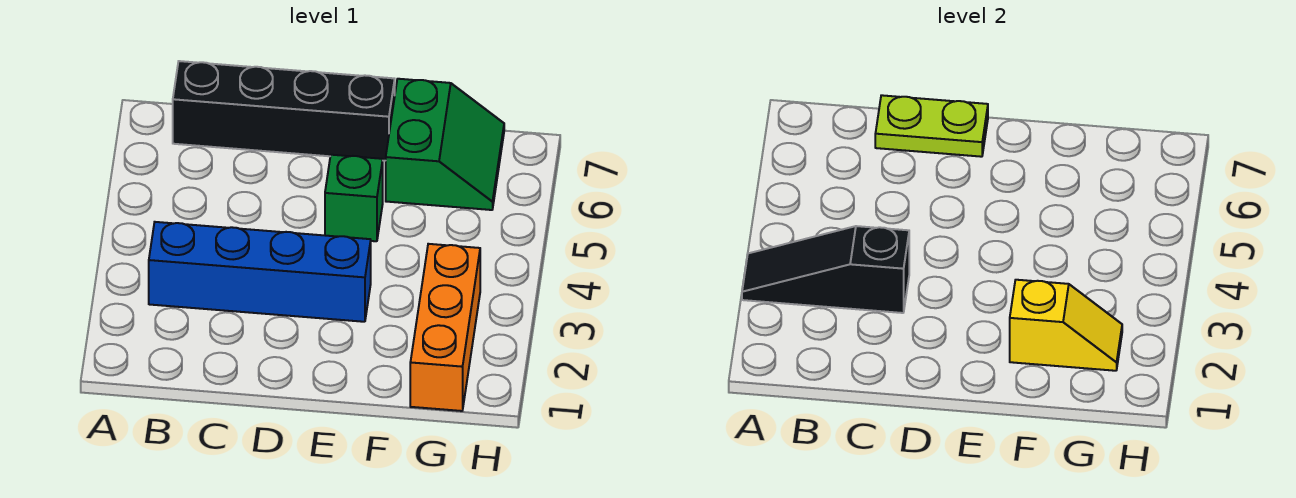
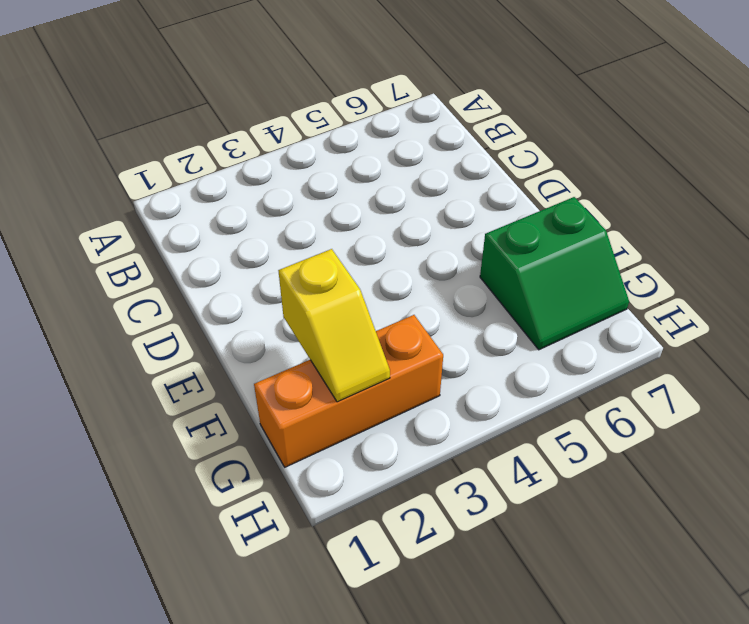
none -> blue brick B3:E3 level 1
none -> black brick B7:E7 level 1

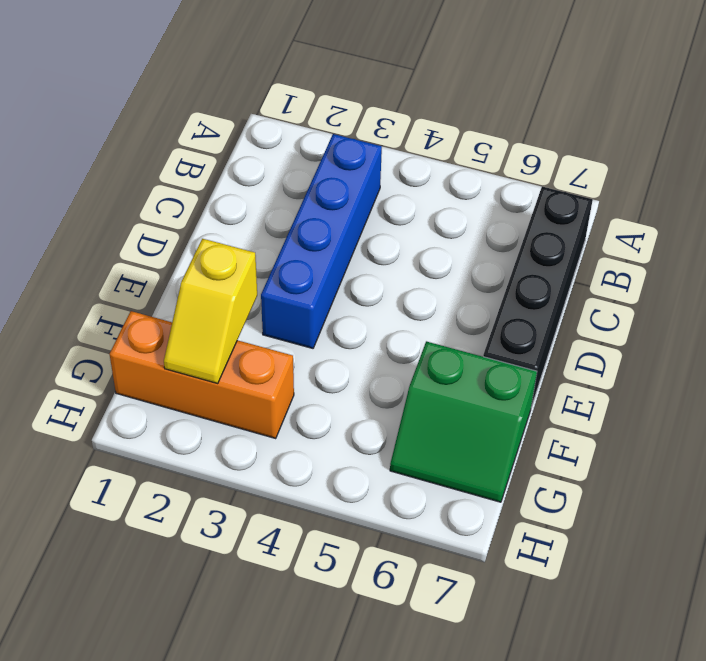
none -> green brick E5 level 1
none -> black slope A3:C3 level 2 top C

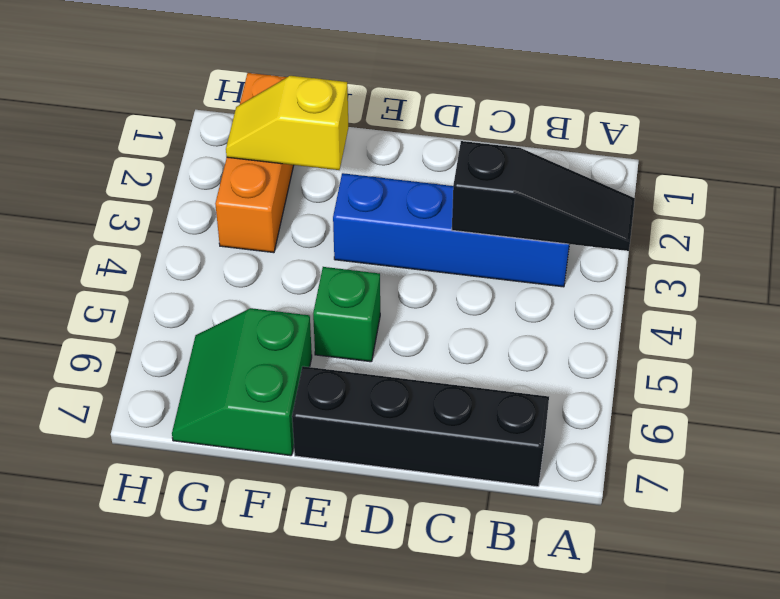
none -> lime plate C7:D7 level 2

